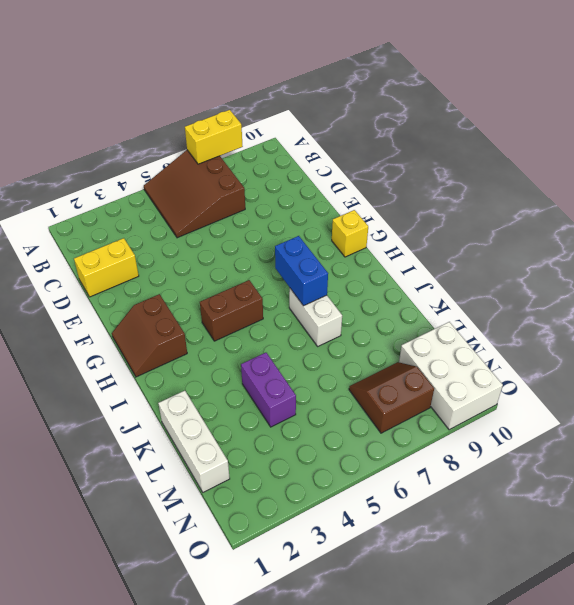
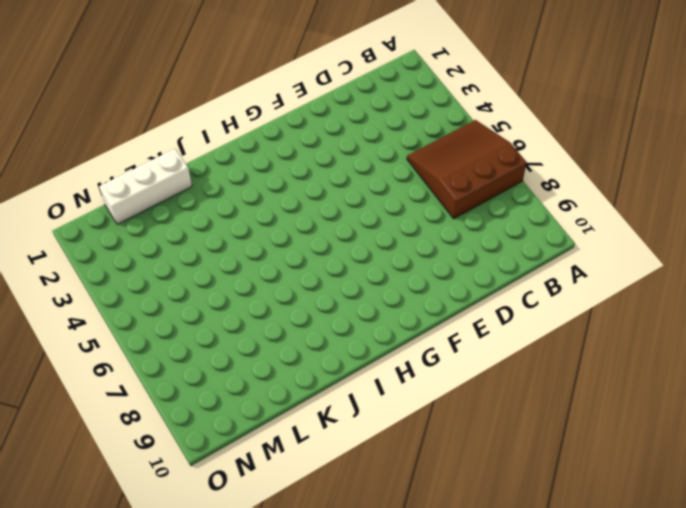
none -> yellow brick D1:D2 level 1
none -> brown slope G1:H2 level 1 top 2
none -> yellow brick G10 level 1

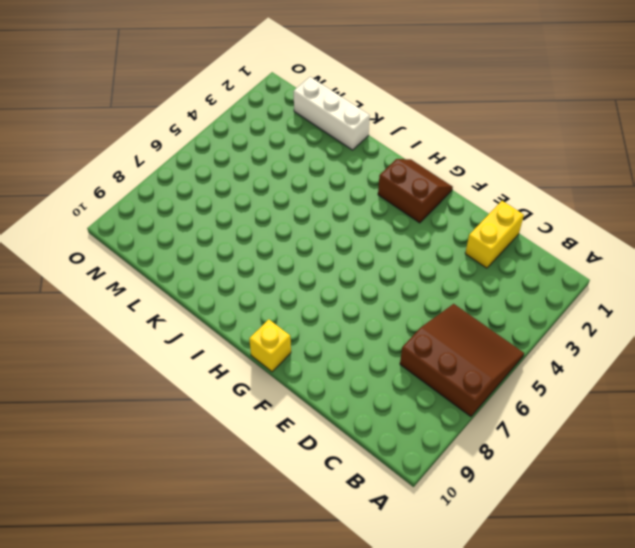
none -> brown brick H4:H5 level 1
none -> white brick I7:J7 level 1
none -> purple brick K4:L4 level 1

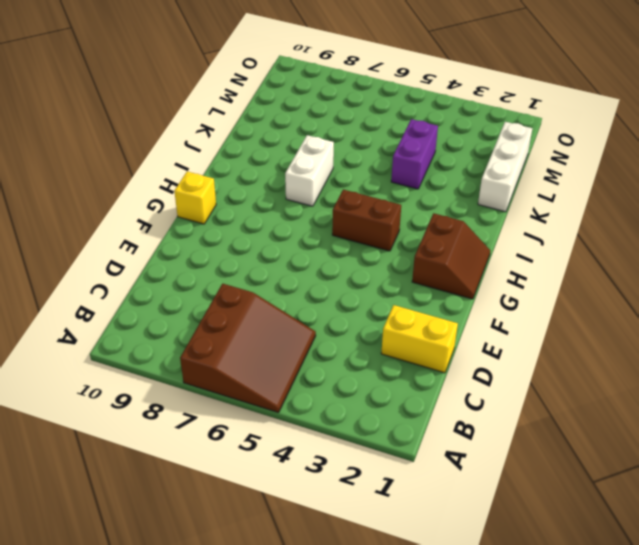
none -> brown slope M7:N8 level 1 top N
none -> white brick M9:O10 level 1
none -> yellow brick A7:A8 level 2

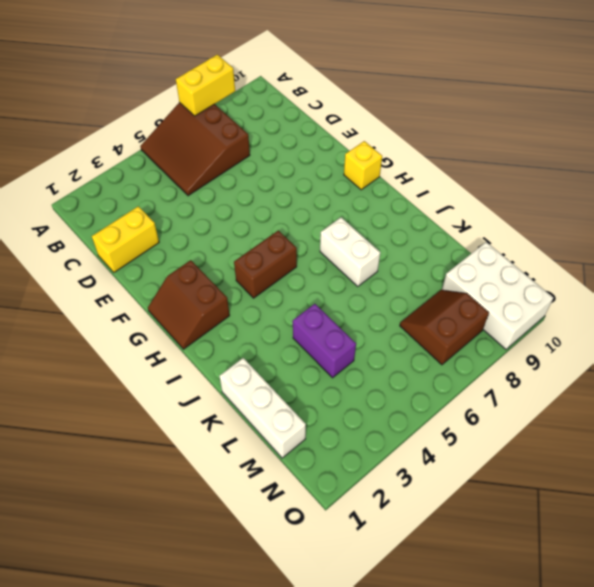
none -> blue brick H7:I7 level 2

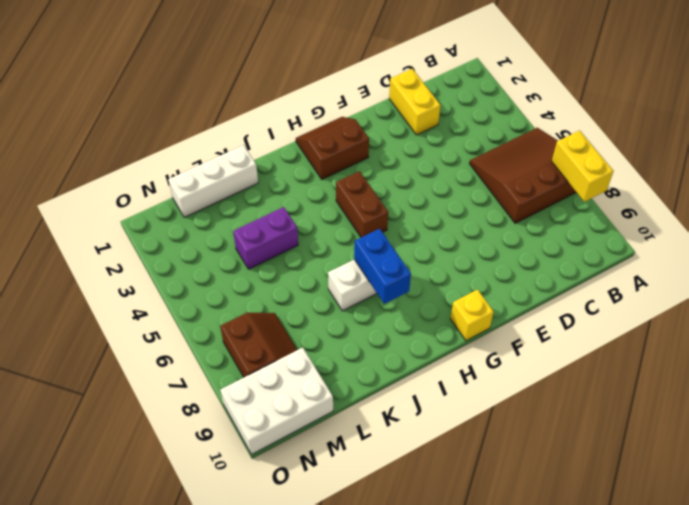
blue brick I7:I8 level 2 -> blue brick H7:I7 level 2

